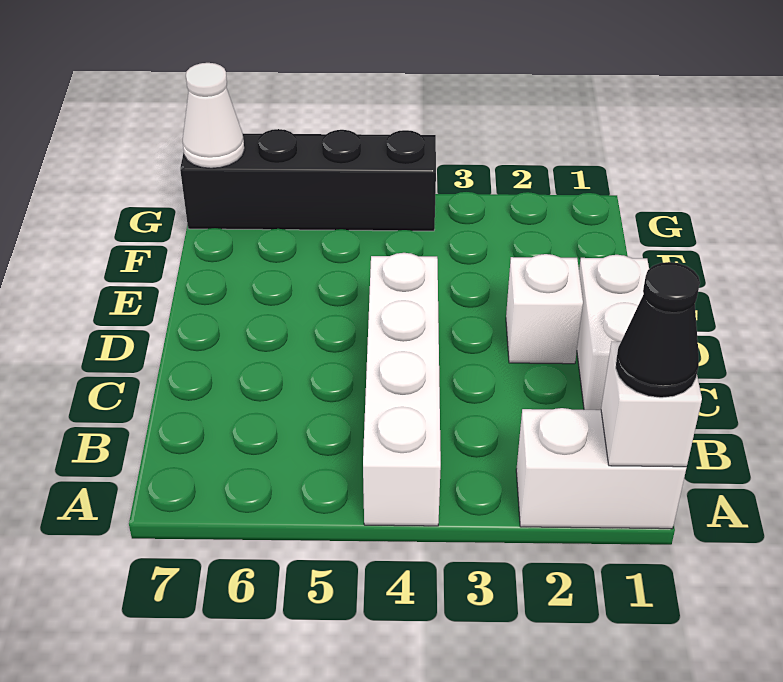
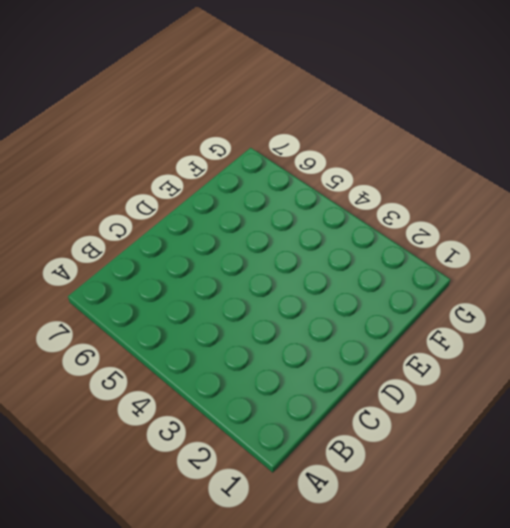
none -> white brick A1:A2 level 1
none -> white brick A4:D4 level 1

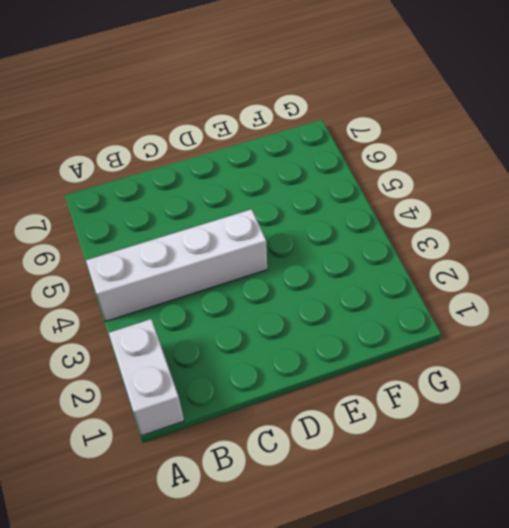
none -> white brick C1:D1 level 1
none -> white brick D2 level 1

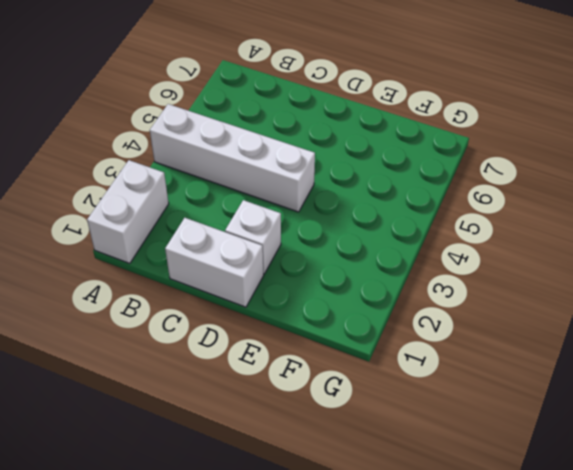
none -> black brick G4:G7 level 1
none -> white brick A1 level 2

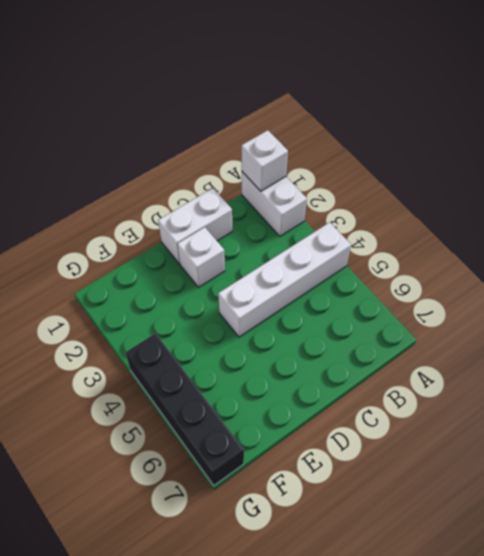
none -> white cone G7 level 2
none -> black cone A1 level 3

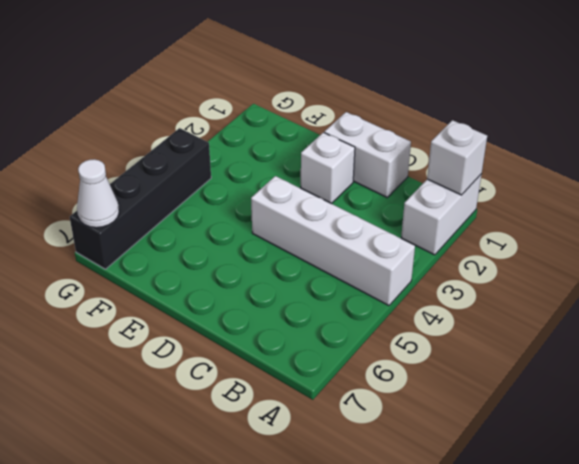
none -> black cone A1 level 3

